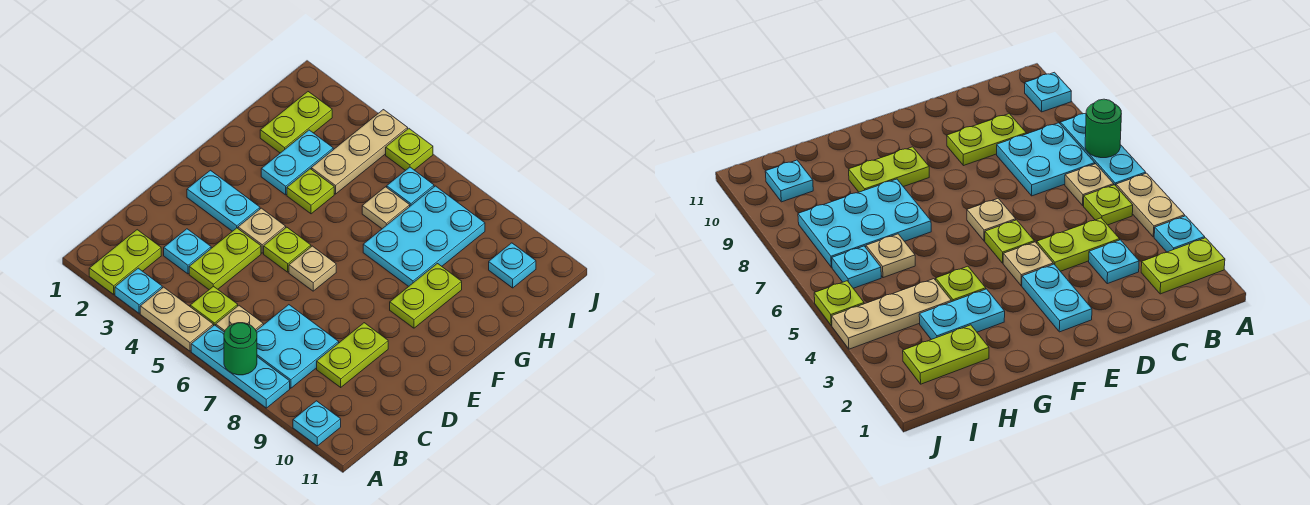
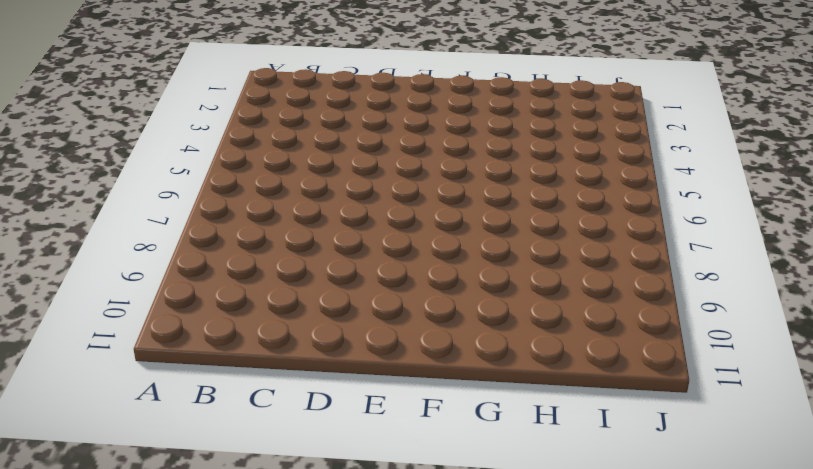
none -> lime plate A2:B2 level 1
none -> cyan plate A3 level 1
none -> tan plate A4:A5 level 1

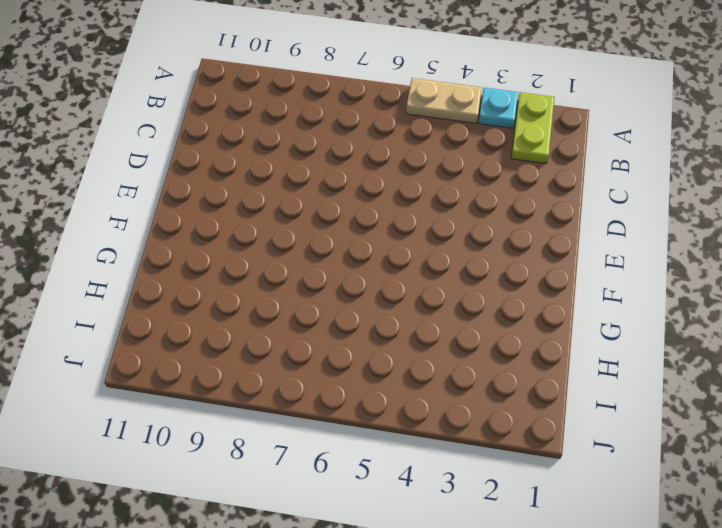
none -> cyan plate A6:A8 level 1
none -> cyan plate A10 level 1
none -> lime plate B5 level 1

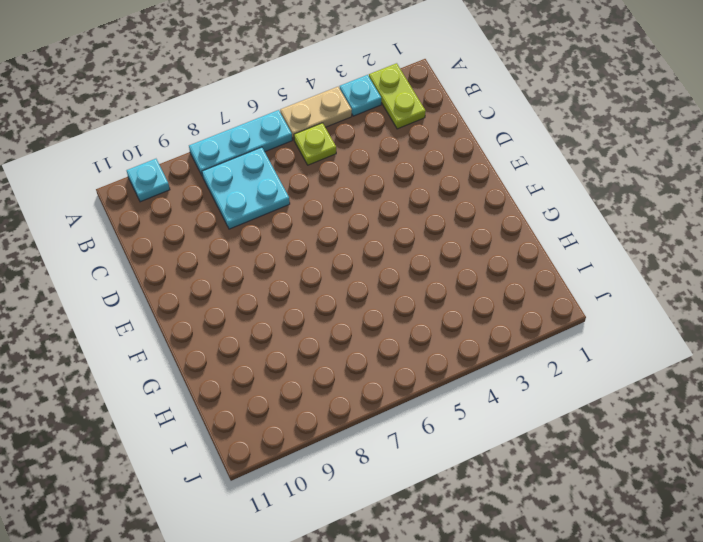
none -> tan plate B6 level 1
none -> cyan plate C3 level 1
none -> lime plate C4:D4 level 1

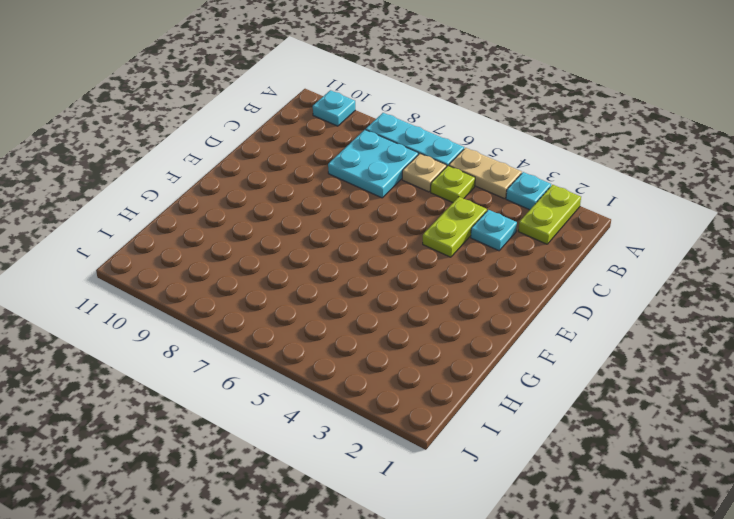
none -> lime plate C9:D9 level 1
none -> cyan plate E2:E3 level 1
none -> tan plate E4 level 1

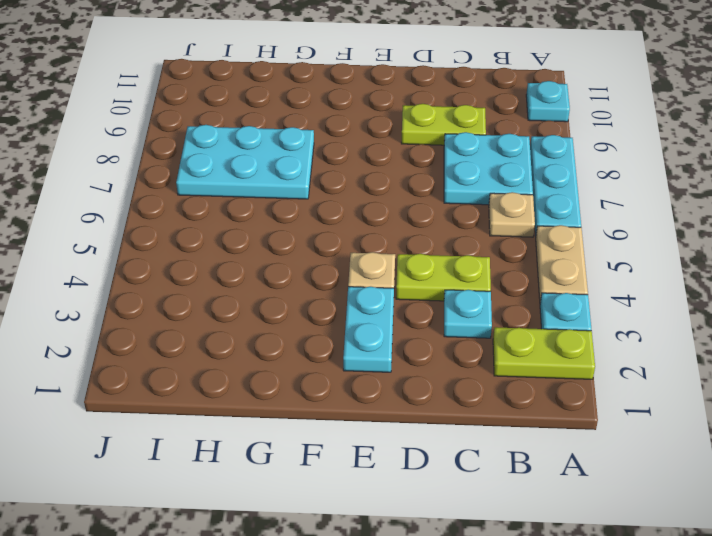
none -> lime plate B5 level 1
none -> lime plate E5 level 1
none -> tan plate E6 level 1

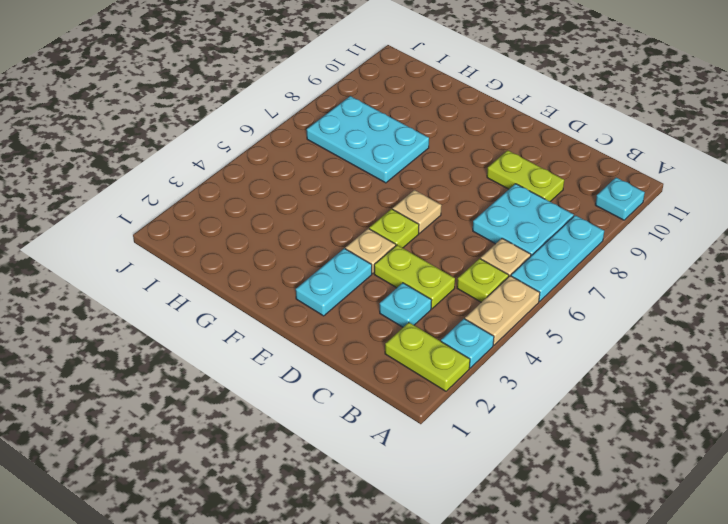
none -> lime plate F9:G9 level 1
none -> cyan plate G3:H3 level 1
none -> lime plate G4 level 1

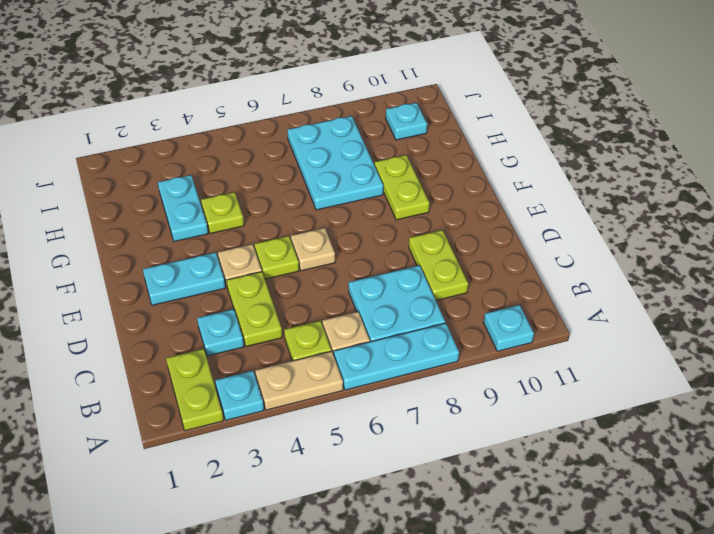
none -> lime plate H2:I2 level 1
none -> tan plate H4:J4 level 1
none -> tan plate H6 level 1

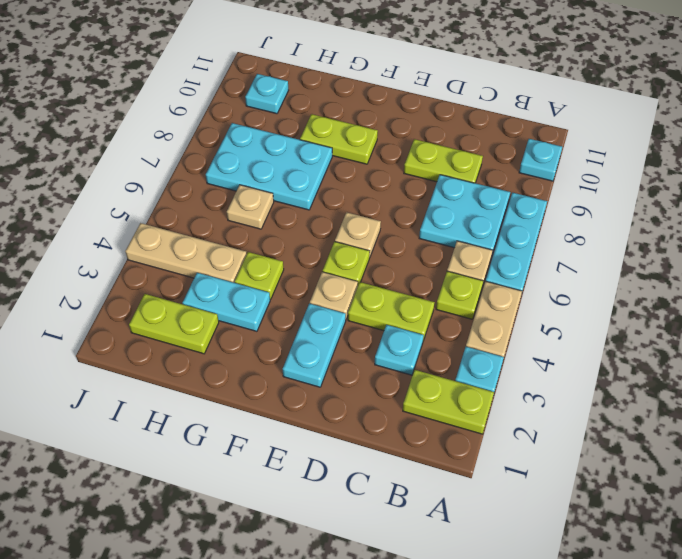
none -> cyan plate I6 level 1
none -> lime plate J5 level 1
none -> green round brick A7 level 2

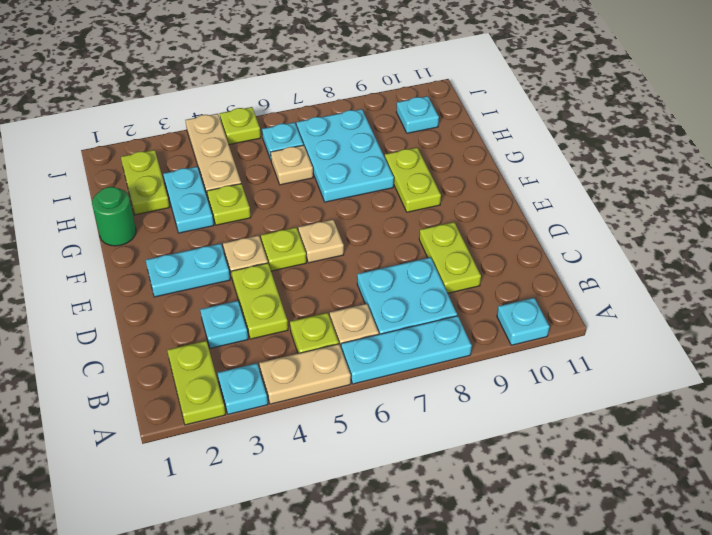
green round brick G1 level 1 -> green round brick A7 level 2

